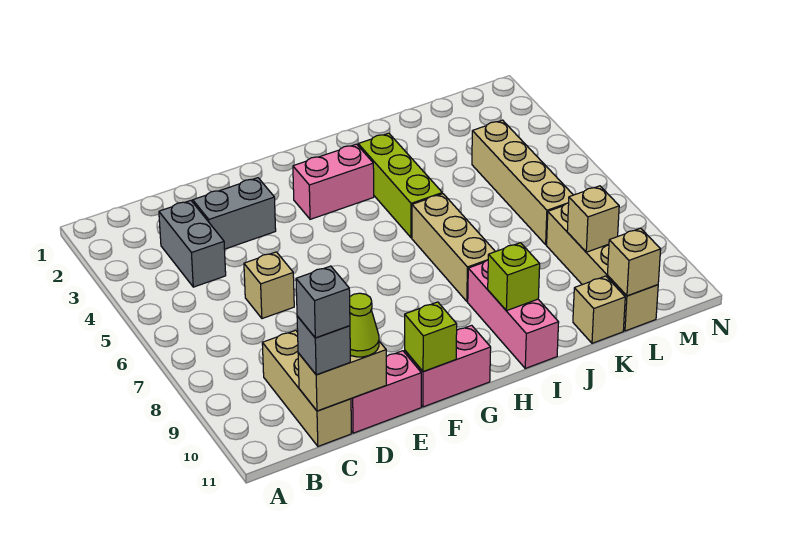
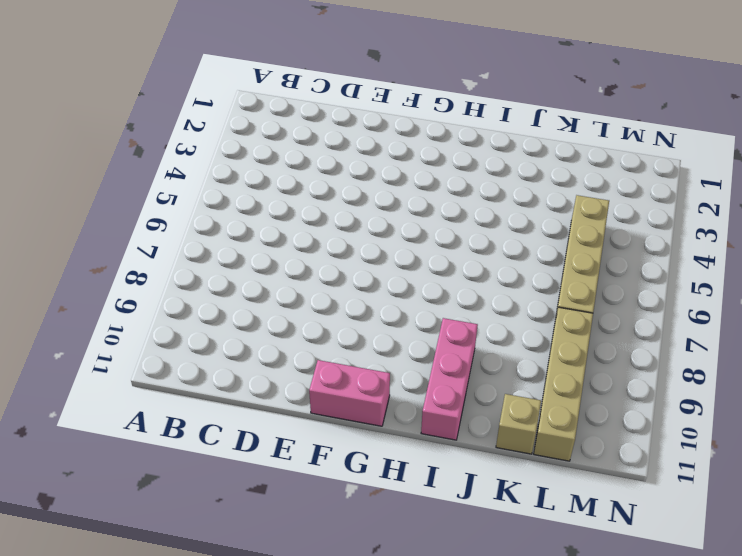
none -> grey brick C3:C4 level 1
none -> tan brick C9:C11 level 1
none -> grey brick D3:E3 level 1

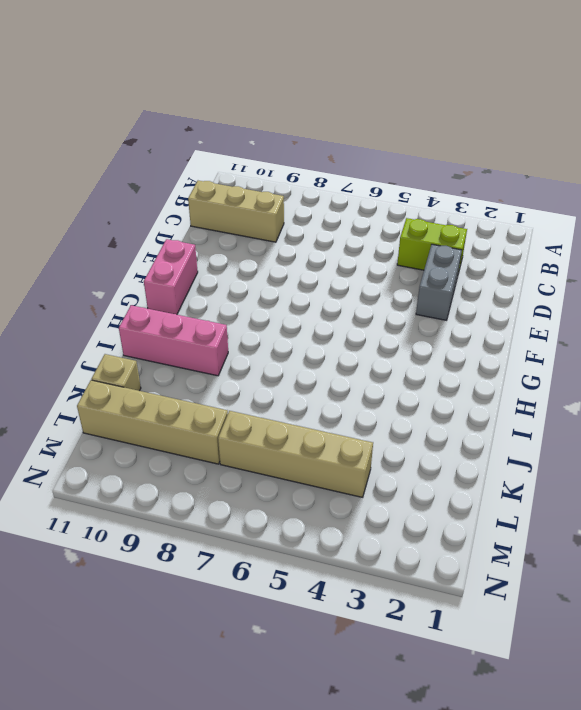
lime brick C3:C4 level 1 -> grey brick C3:C4 level 1
none -> tan brick D6 level 1
none -> pink brick D11:E11 level 1
none -> pink brick G3:H3 level 1

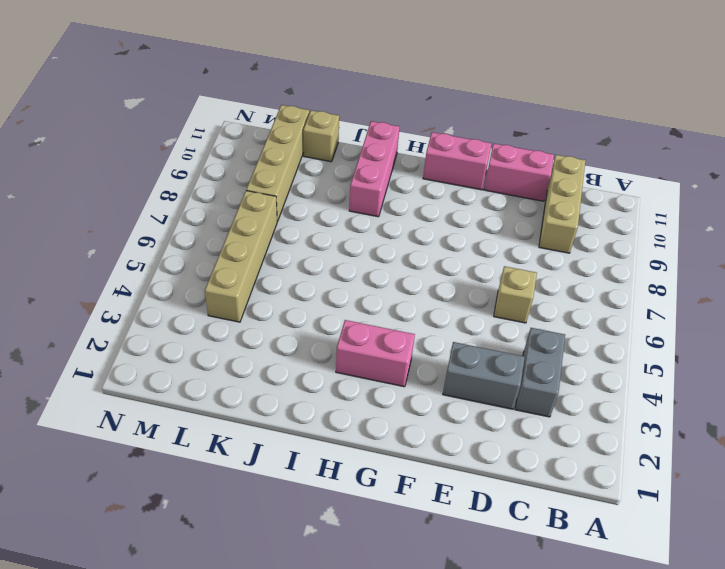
none -> lime brick I3:I5 level 1
none -> tan brick I6:I8 level 1
none -> tan brick C11:D11 level 2

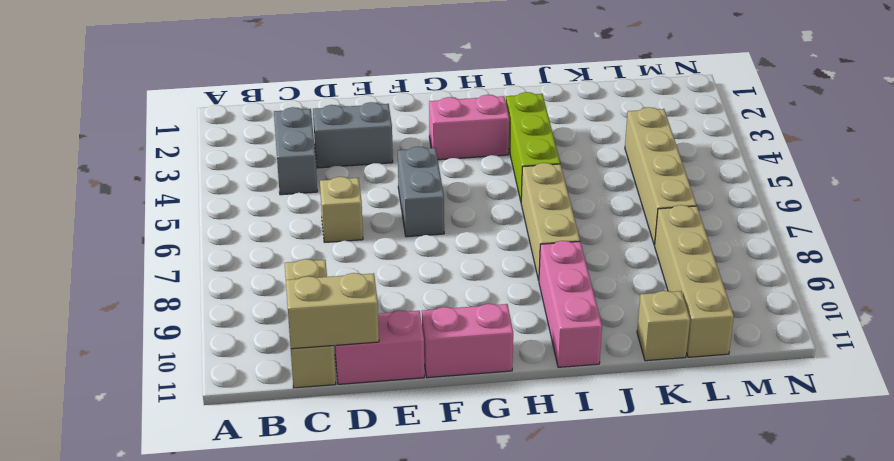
grey brick F5:F6 level 1 -> none
none -> lime brick F11 level 2
none -> lime brick I10 level 2
none -> tan brick L9 level 2

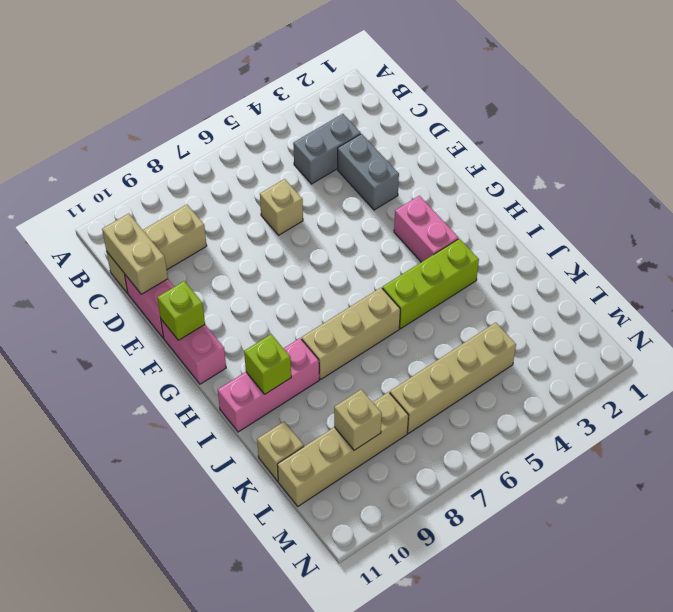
none -> tan brick L11 level 2
none -> grey brick C11 level 3
none -> lime cone D11 level 3

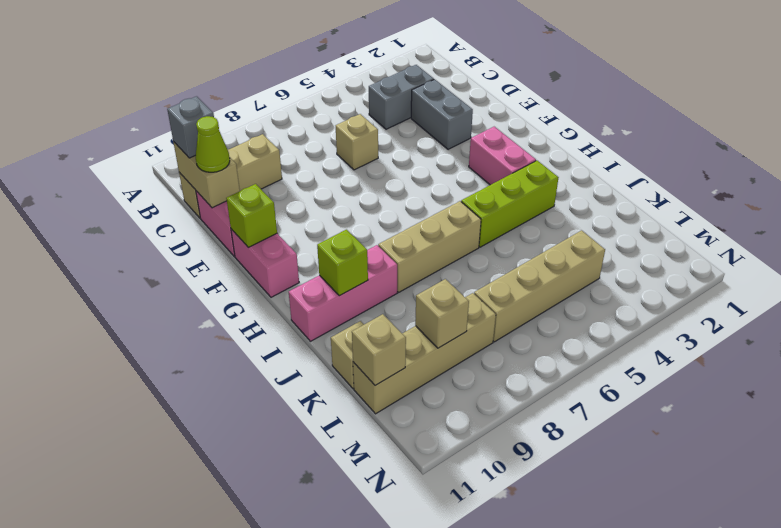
none -> grey brick C11 level 4

